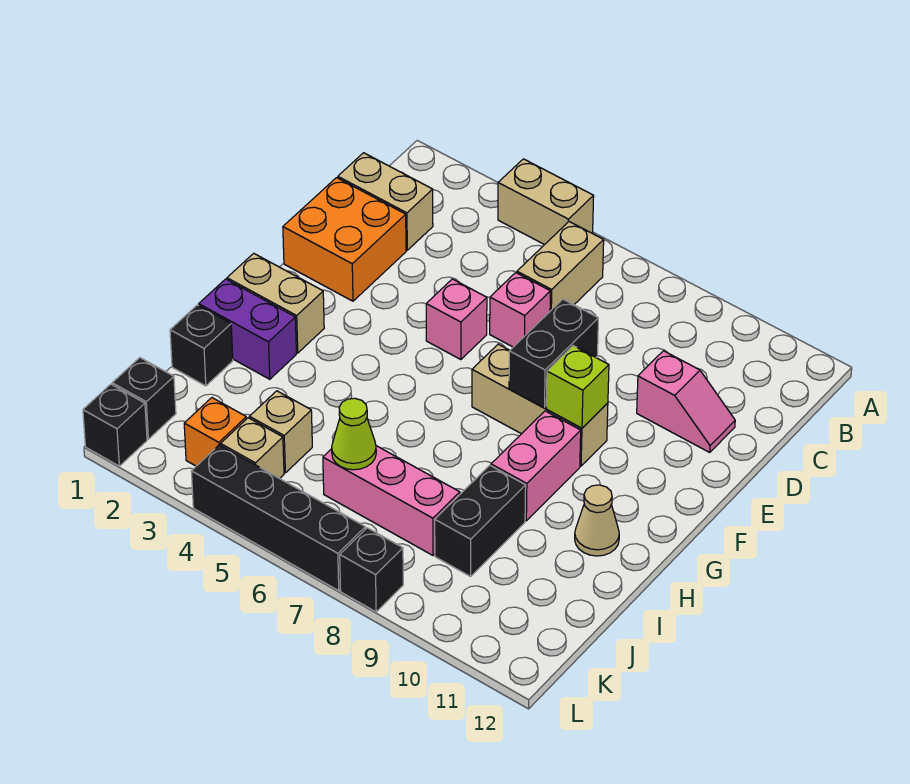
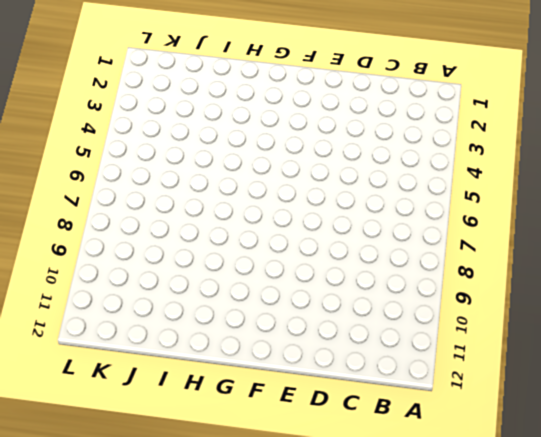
none -> tan brick A4:A5 level 1
none -> tan brick B6:C6 level 1
none -> tan brick C1:C2 level 1

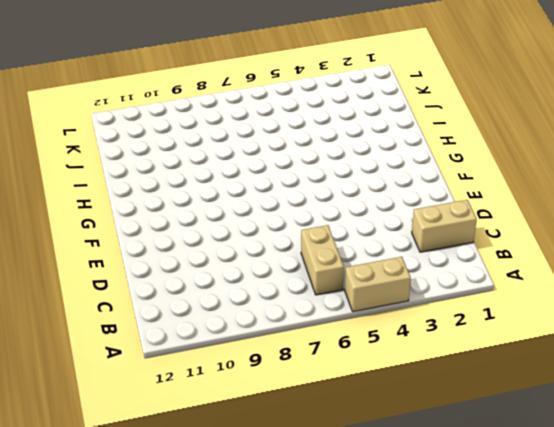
none -> orange brick D1:E2 level 1
none -> pink brick D6 level 1
none -> pink slope D10:D11 level 1 top 10

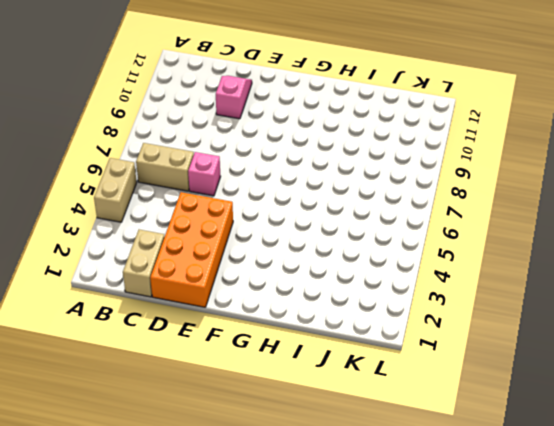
orange brick D1:E4 level 1 -> orange brick D1:E2 level 1
none -> pink brick E5 level 1
none -> tan brick F7:F9 level 1
none -> tan brick G1:G2 level 1

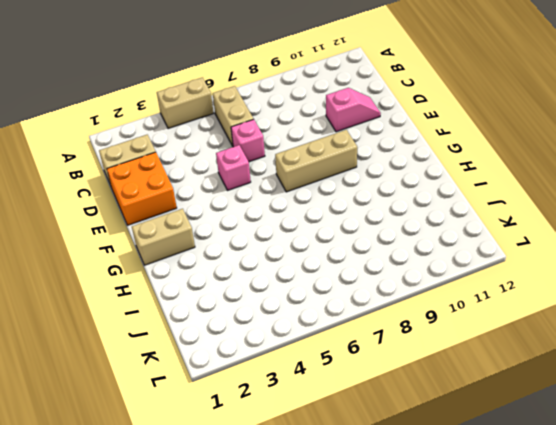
none -> pink brick G9:H9 level 1
none -> purple brick H1:H2 level 1
none -> tan cone H11 level 1

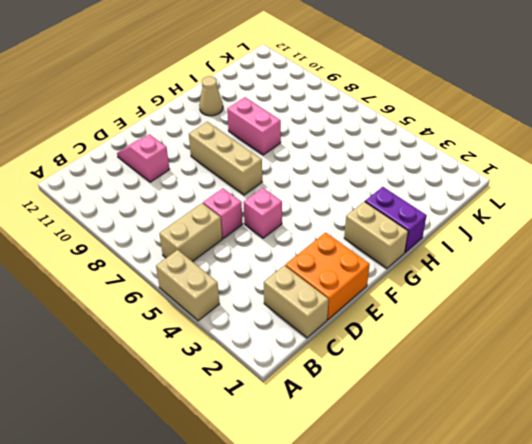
pink brick H8:H9 level 1 -> pink brick G9:H9 level 1
none -> black brick I1 level 1
none -> black brick I9:J9 level 1
none -> tan brick J4 level 1

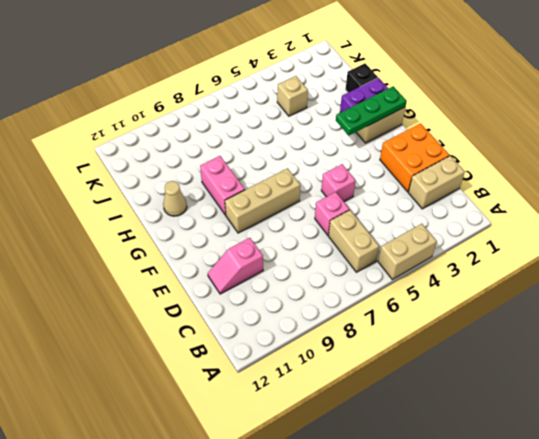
green plate G1:G3 level 2 -> none
none -> black brick I9:J9 level 1
none -> pink brick J6:J8 level 1
none -> black brick K1 level 1

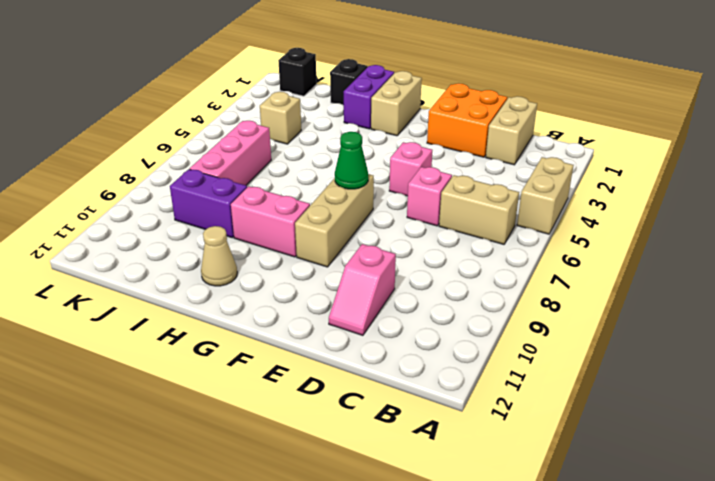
green cone F7 level 2 -> none
purple brick I9:J9 level 1 -> black brick I9:J9 level 1
none -> orange brick K3 level 1
none -> tan brick K4 level 1
none -> black brick L1 level 1

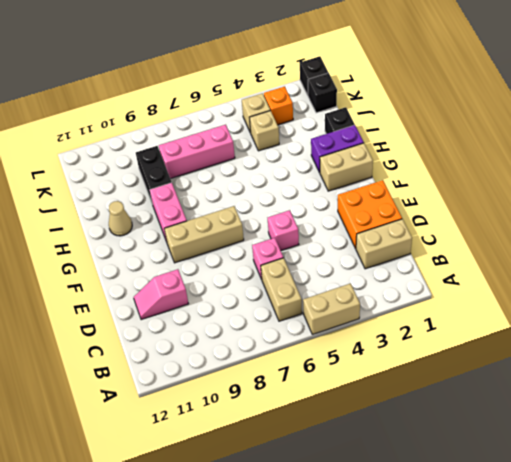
none -> black brick L4:L7 level 1
none -> black brick L8 level 1
none -> black brick E8:F8 level 2

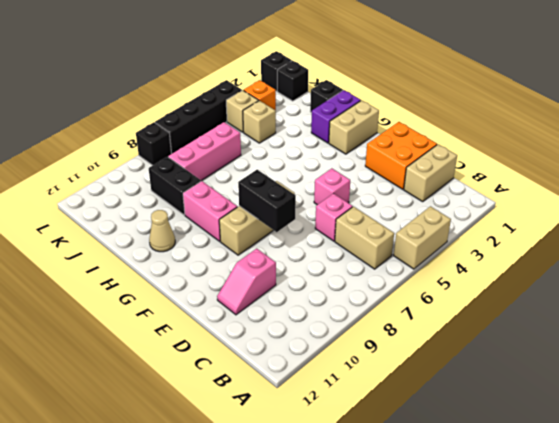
none -> lime brick F9 level 2
none -> lime cone J6 level 2

